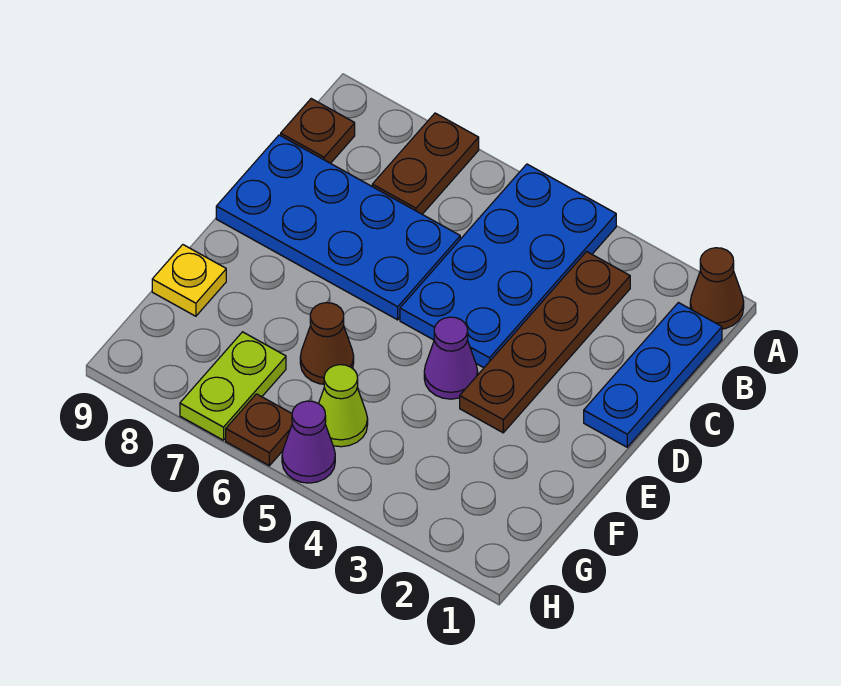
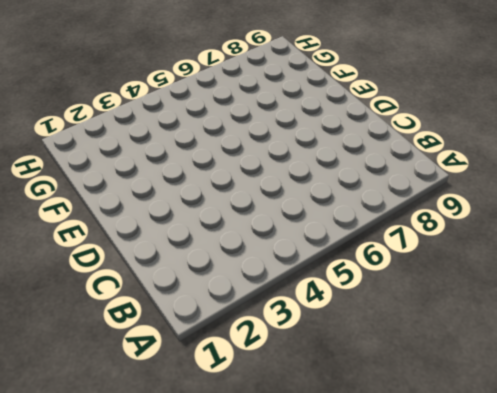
none -> brown cone A1 level 1
none -> blue plate A4:D5 level 1
none -> brown plate A7:B7 level 1

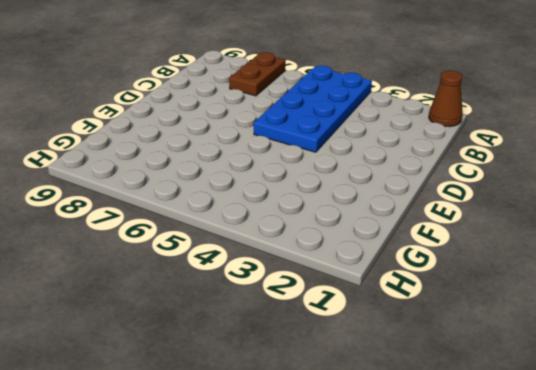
none -> blue plate B1:D1 level 1
none -> brown plate B3:E3 level 1
none -> brown plate B9 level 1

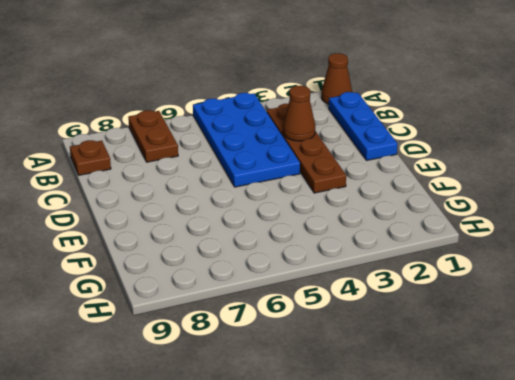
brown cone C3 level 2 -> brown cone F6 level 1
none -> blue plate C6:D9 level 1
none -> purple cone E4 level 1
none -> yellow plate F9 level 1

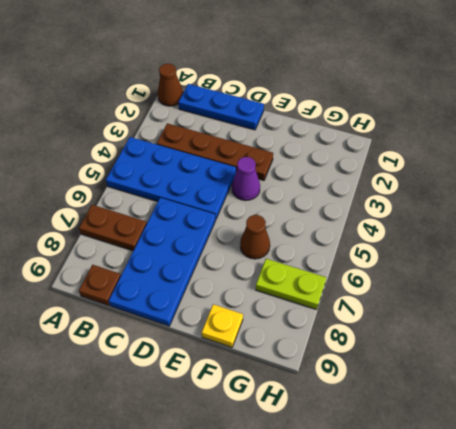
none -> lime cone G5 level 1
none -> purple cone H5 level 1
none -> brown plate H6 level 1

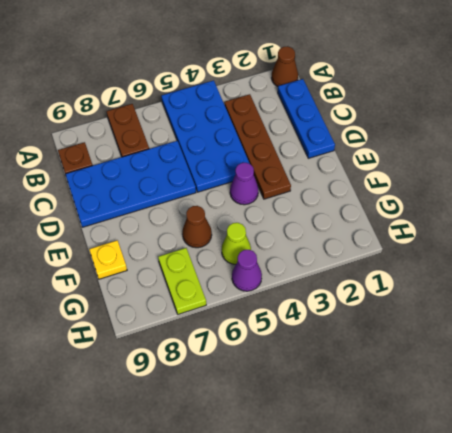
none -> brown plate H6 level 1

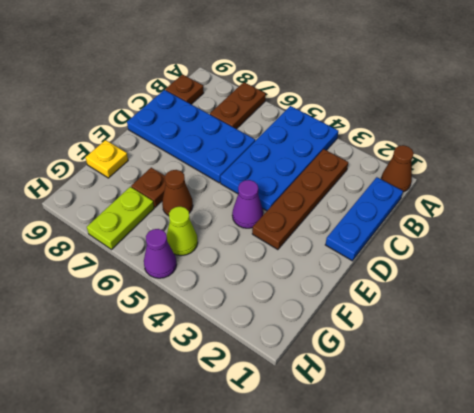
brown plate F7 level 1 -> brown plate H6 level 1

